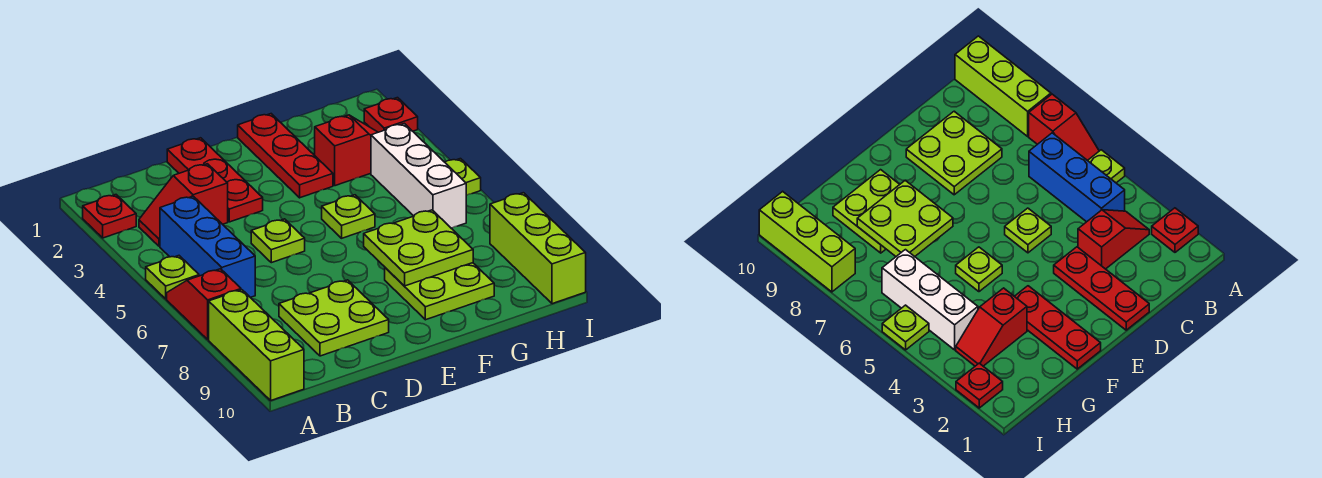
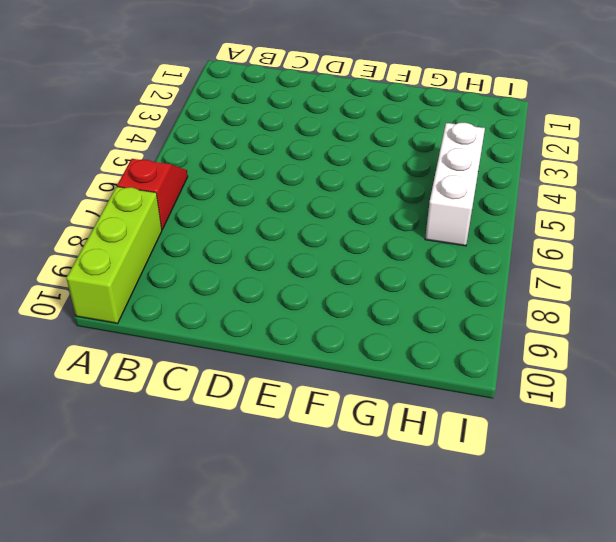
none -> red plate A2 level 1
none -> lime plate A5 level 1
none -> red slope B3:C3 level 1 top C

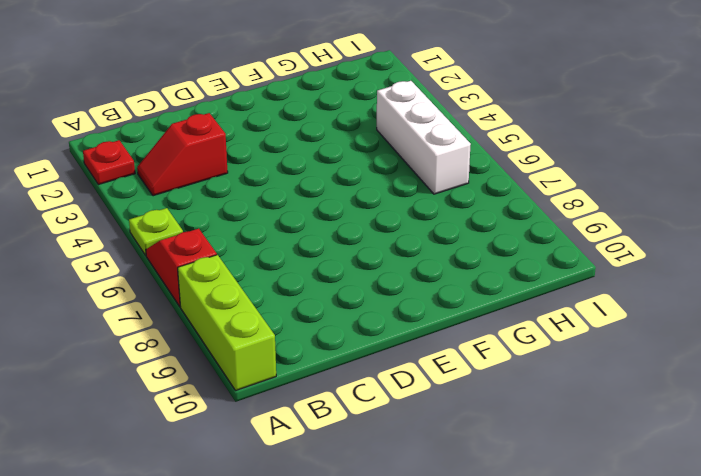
none -> blue brick B4:B6 level 1
none -> lime plate C8:D9 level 1
none -> red plate D1:D3 level 1

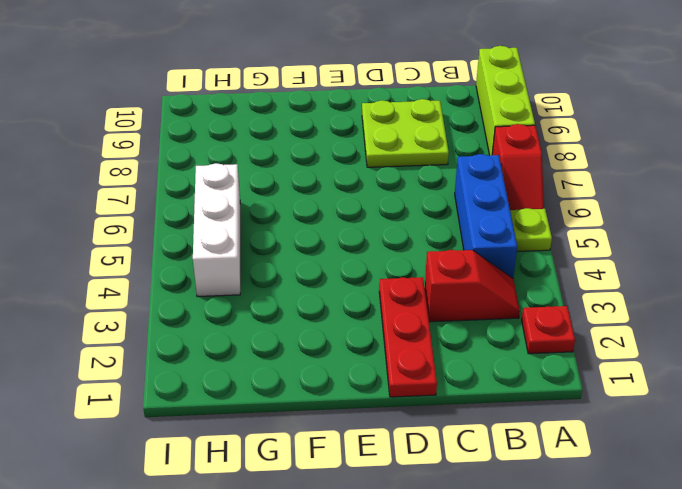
none -> lime plate D5 level 1
none -> red plate F1:F3 level 1
none -> lime plate F5 level 1

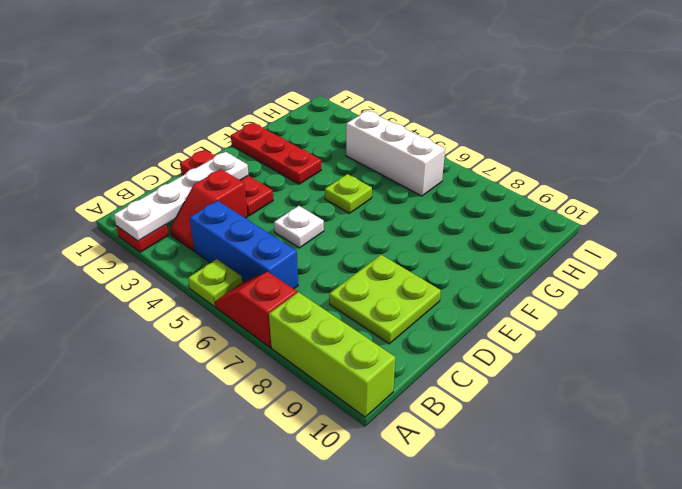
white plate A2:D2 level 2 -> none
white plate D5 level 1 -> lime plate D5 level 1
none -> lime plate F8:G9 level 1
none -> red slope G3:H3 level 1 top G
none -> red plate I2 level 1

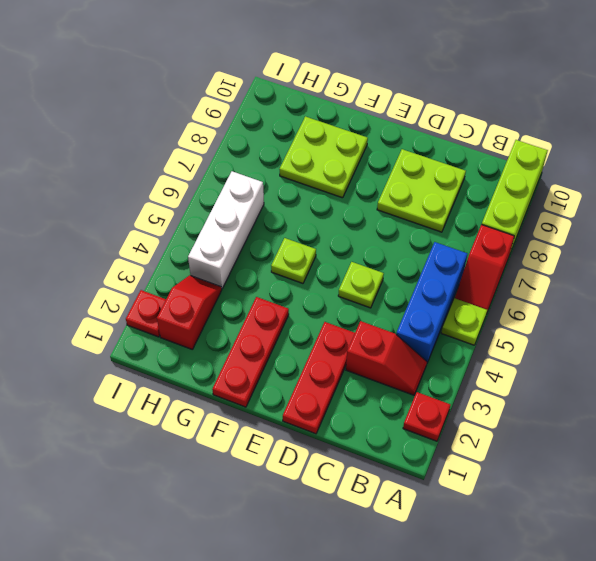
red slope H2:H3 level 1 top 2 -> red slope G3:H3 level 1 top G
none -> lime plate I5 level 1
none -> lime brick I8:I10 level 1
none -> lime plate F7:G8 level 2

